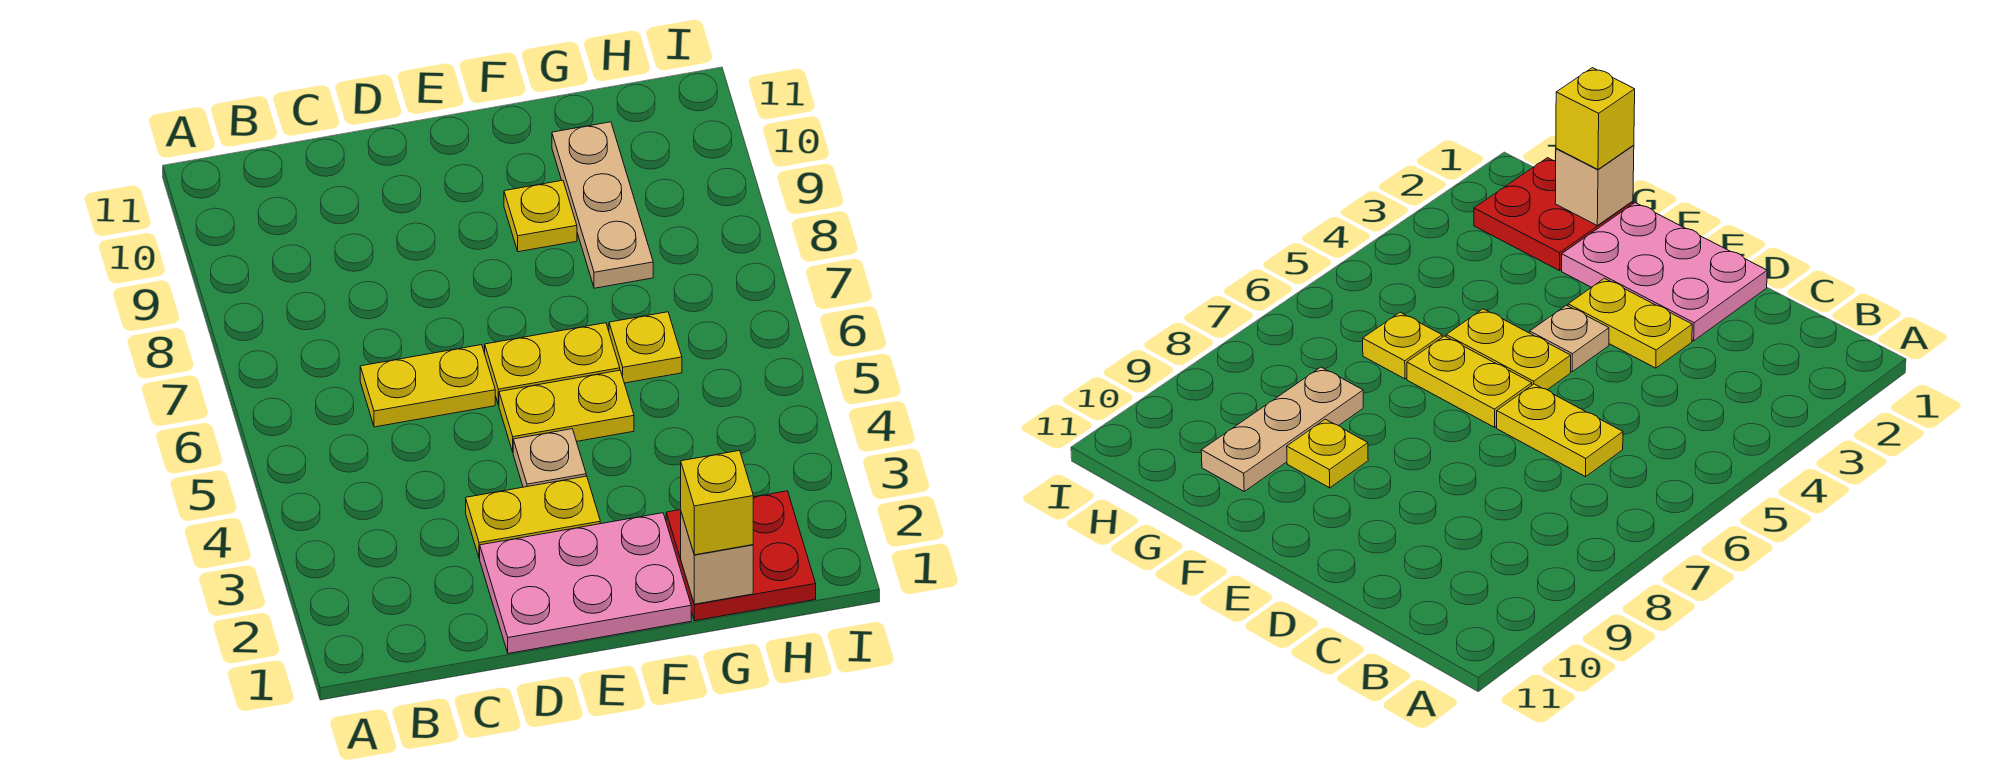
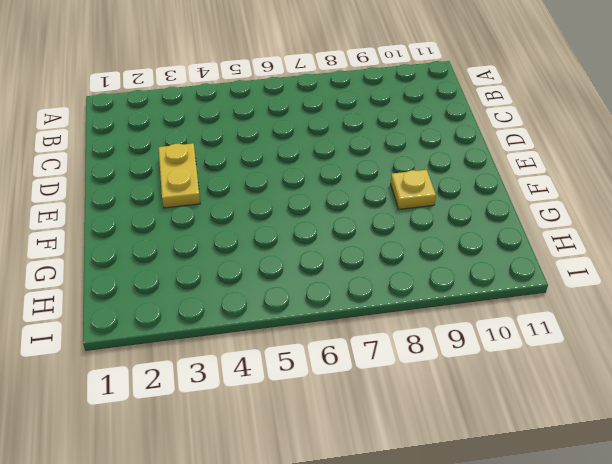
none -> yellow plate C6:D6 level 1
none -> pink plate D1:F2 level 1
none -> tan plate E4 level 1

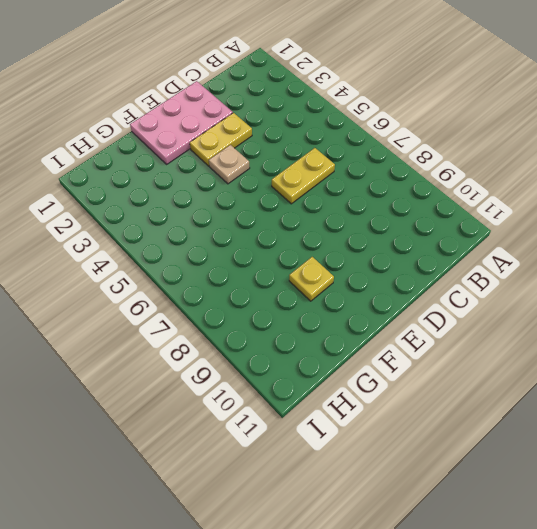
none -> yellow plate E5:F5 level 1
none -> yellow plate E6:F6 level 1
none -> red plate G1:H2 level 1

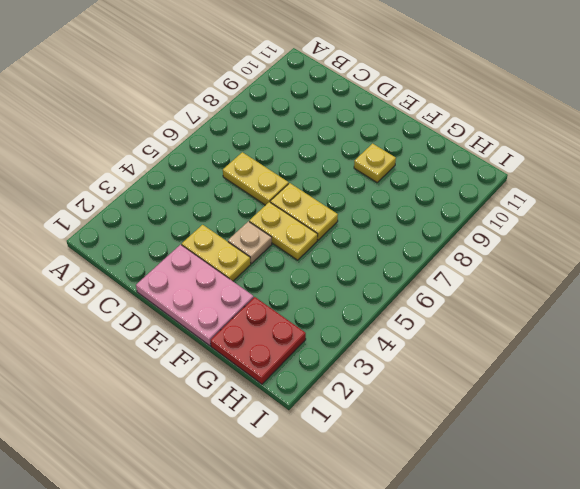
none -> yellow plate G6 level 1
none -> tan plate G8:G10 level 1
none -> tan brick G1 level 2

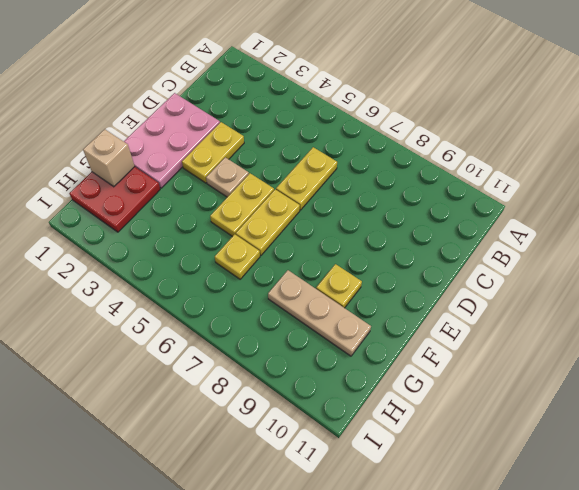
none -> yellow brick G1 level 3

